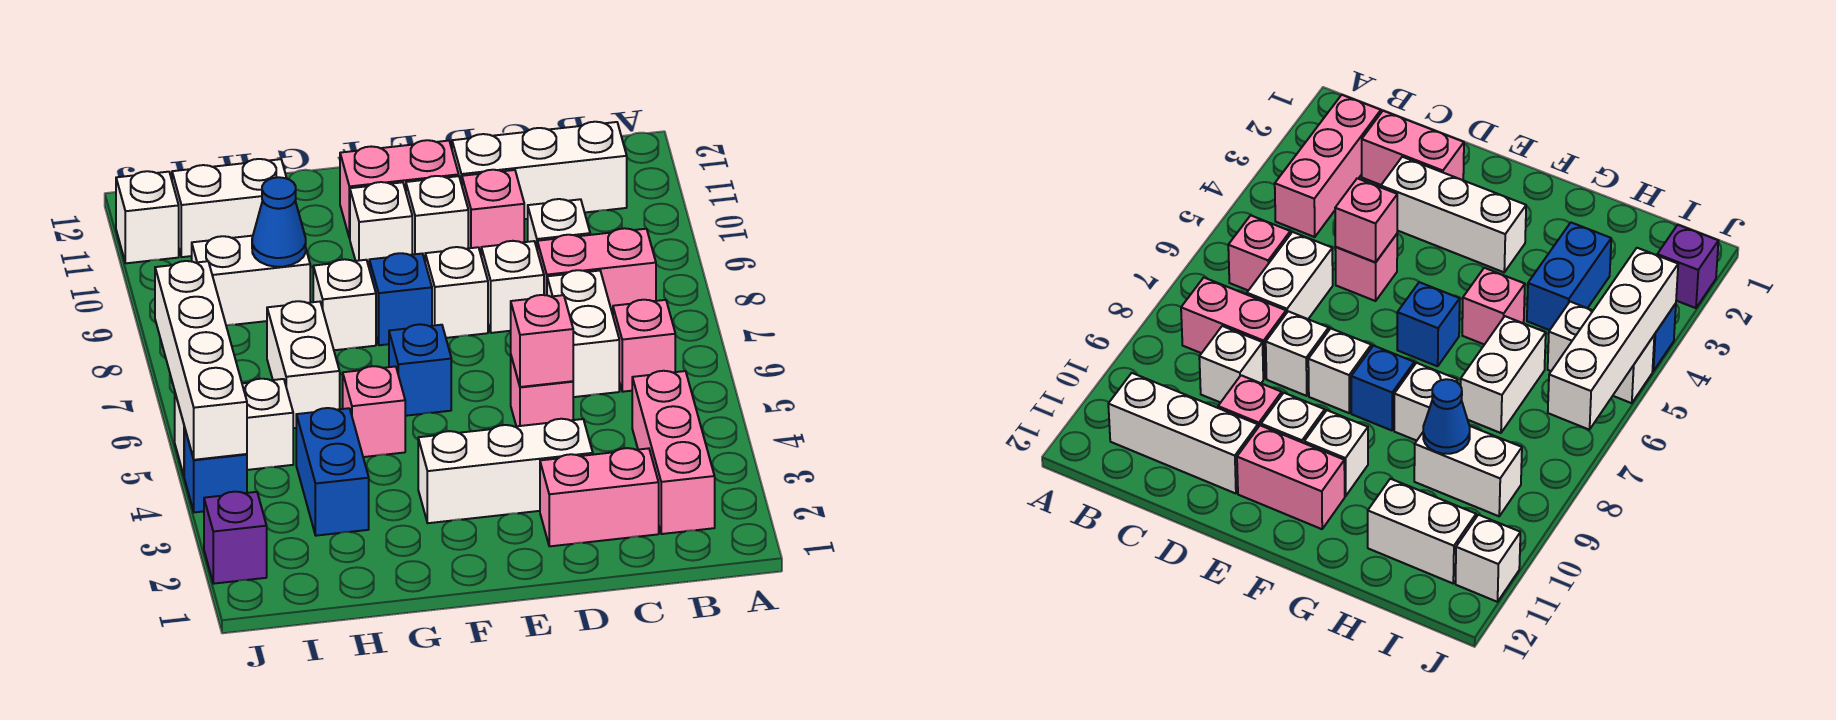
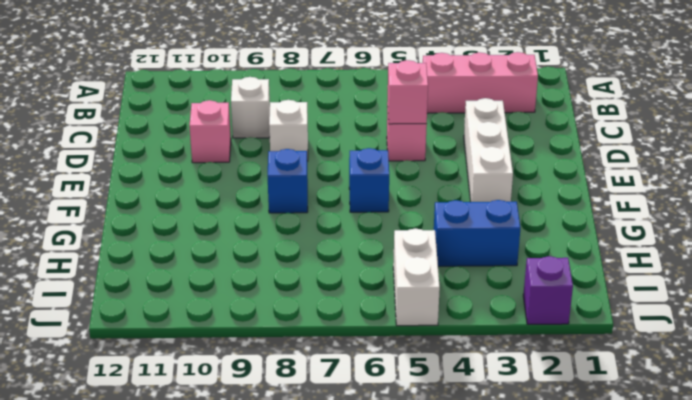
none -> pink brick B6 level 1
none -> pink brick B8:C8 level 1
none -> white brick B11:D11 level 1
none -> pink brick C2:D2 level 1

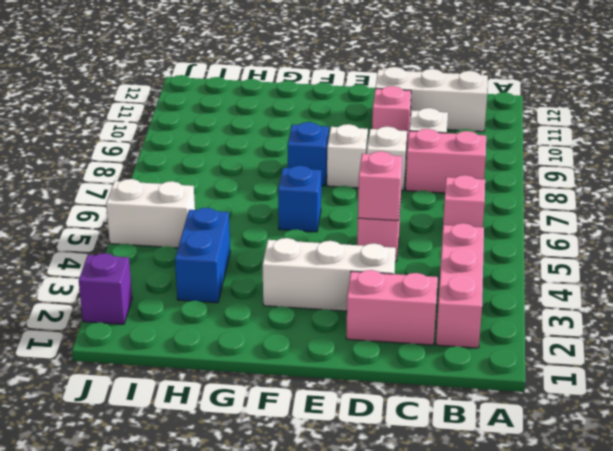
none -> white brick C6:C7 level 1
none -> white brick E10 level 1
none -> pink brick E11:F11 level 1
none -> white brick F10 level 1

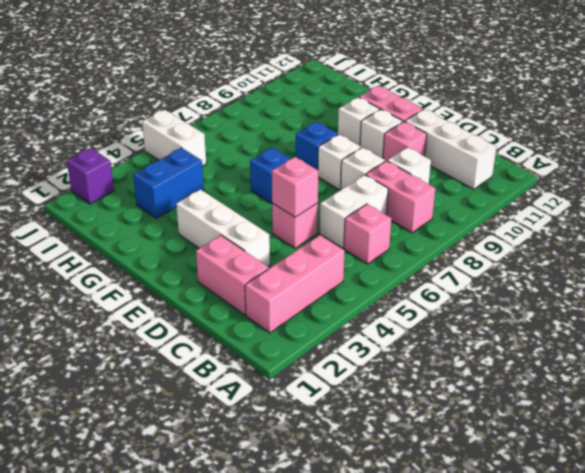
none -> pink brick G5 level 1
none -> white brick G8 level 1
none -> white brick H6:H7 level 1
none -> white brick H9:I9 level 1

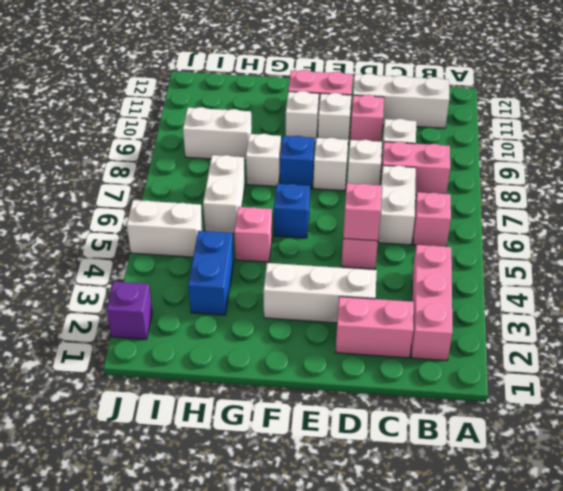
none -> white brick H11:I11 level 1
none -> blue brick J4 level 1
none -> white brick J11 level 1
none -> blue cone H9 level 2

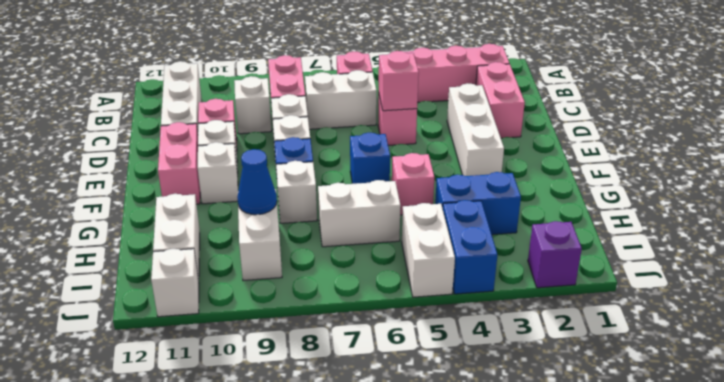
blue brick I4:J4 level 1 -> blue brick J4 level 1
none -> white brick J4:J7 level 2

